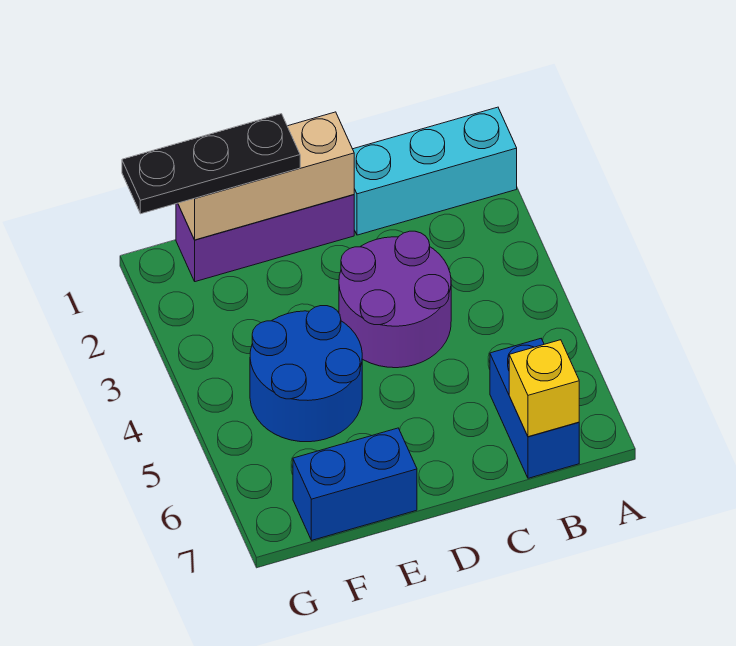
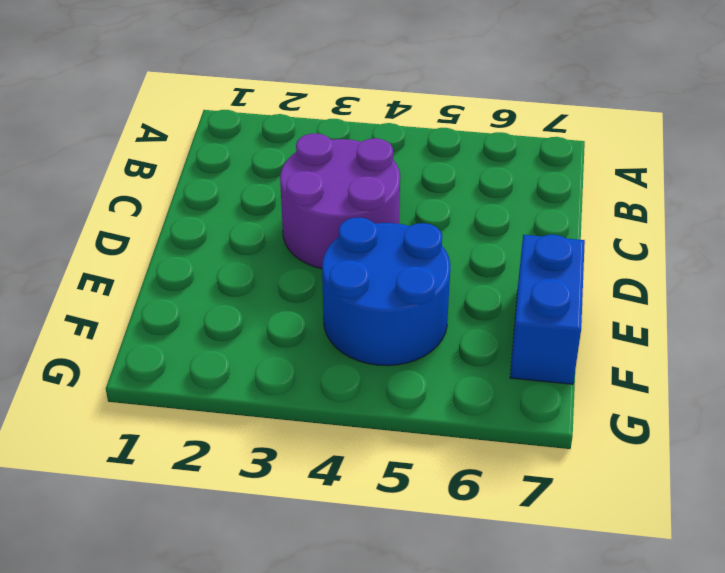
none -> cyan brick A1:C1 level 1
none -> blue brick B6:B7 level 1

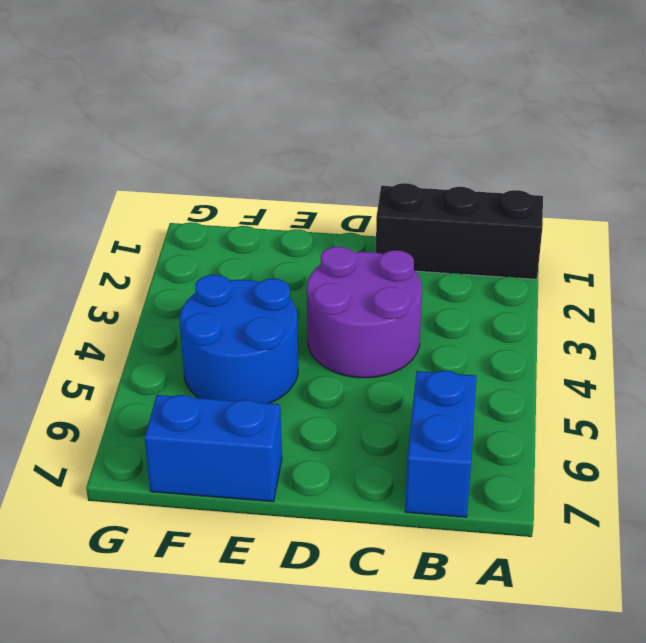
black brick A1:C1 level 1 -> cyan brick A1:C1 level 1
none -> purple brick D1:F1 level 1
none -> yellow brick B7 level 2

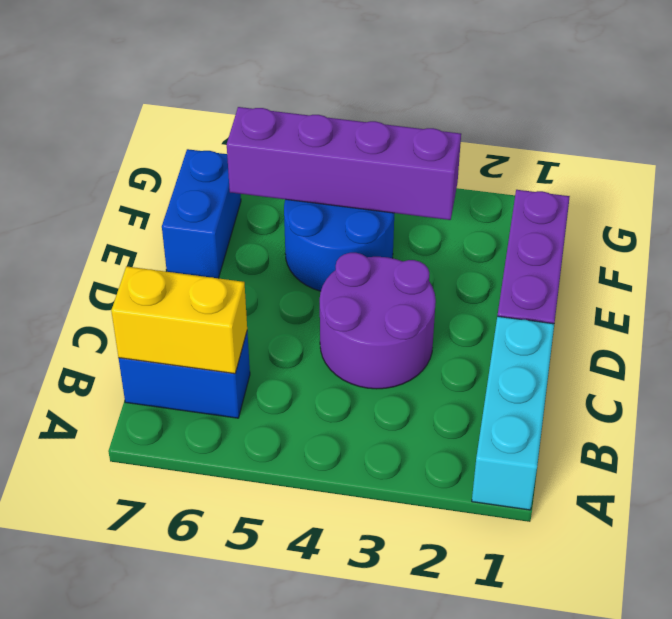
yellow brick B6:B7 level 2 -> yellow brick B7 level 2
purple brick F3:F6 level 2 -> none
none -> tan brick D1:F1 level 2
none -> black plate E1:G1 level 3

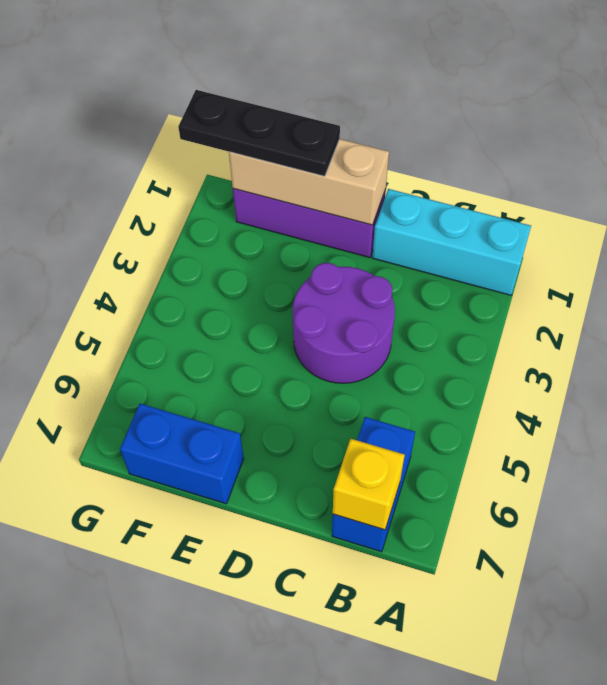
none -> blue round brick E4:F5 level 1

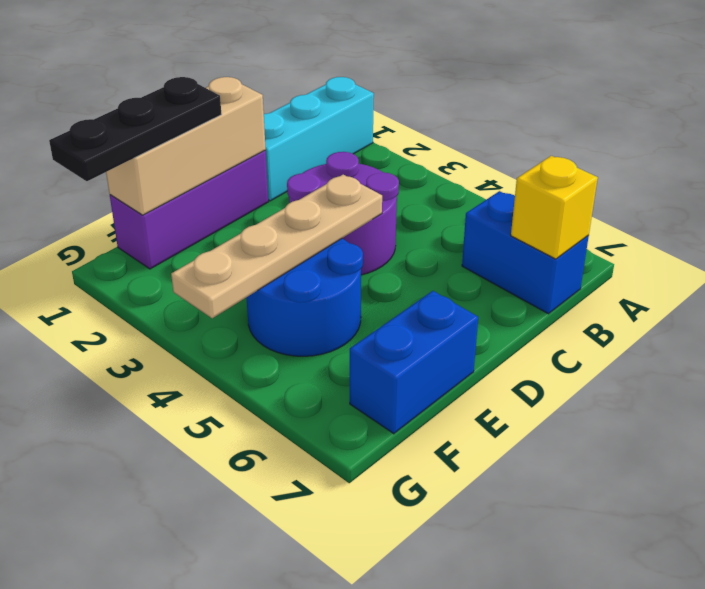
tan plate D4:G4 level 2 -> none

